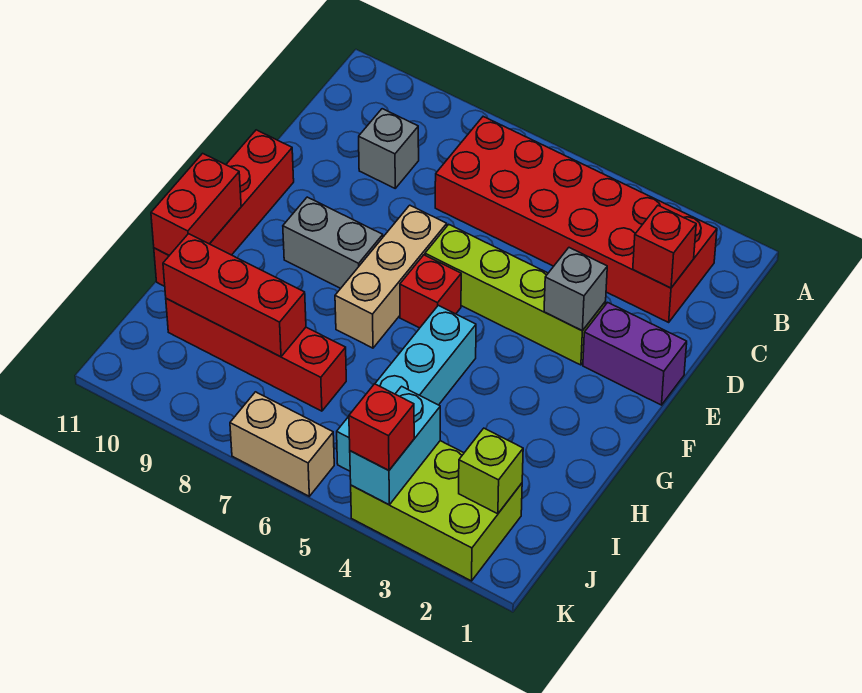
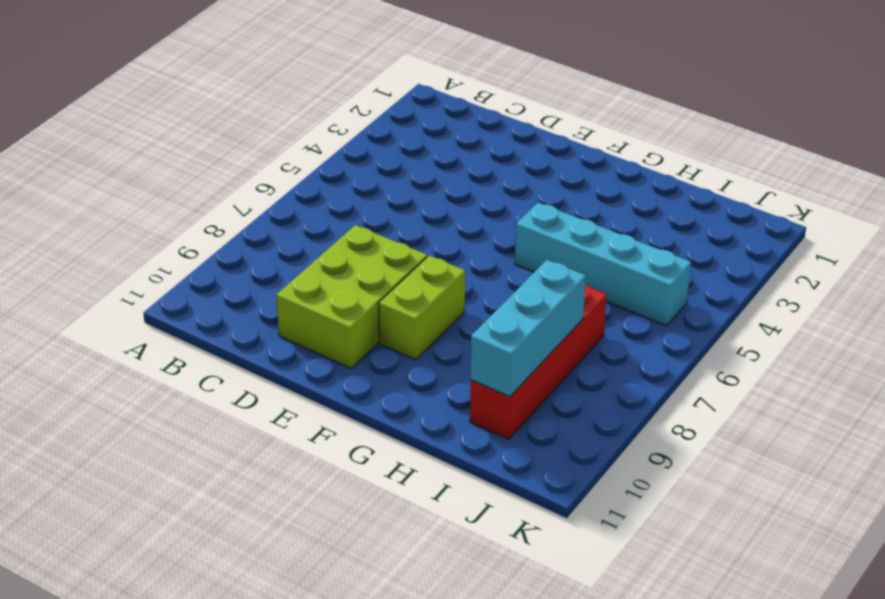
lime brick D8:E10 level 1 -> lime brick J2:K4 level 1
lime brick F8:F9 level 1 -> grey brick F8:F9 level 1
cyan brick I8:I10 level 2 -> red brick I8:I10 level 2
none -> red brick B2:C7 level 1
none -> grey brick C9 level 1
none -> purple brick E1:E2 level 1

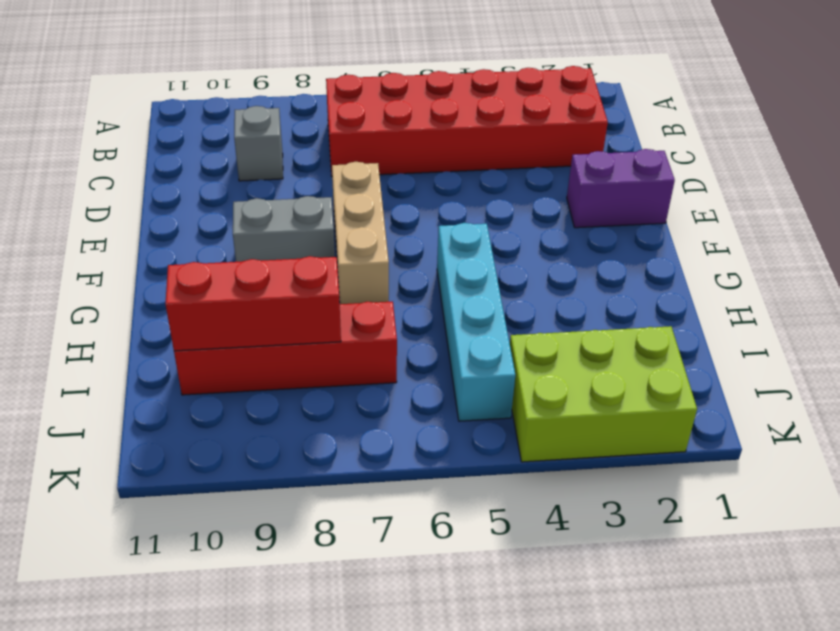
none -> lime brick E3:E6 level 1
none -> red brick E11:H11 level 1
none -> red brick F6 level 1

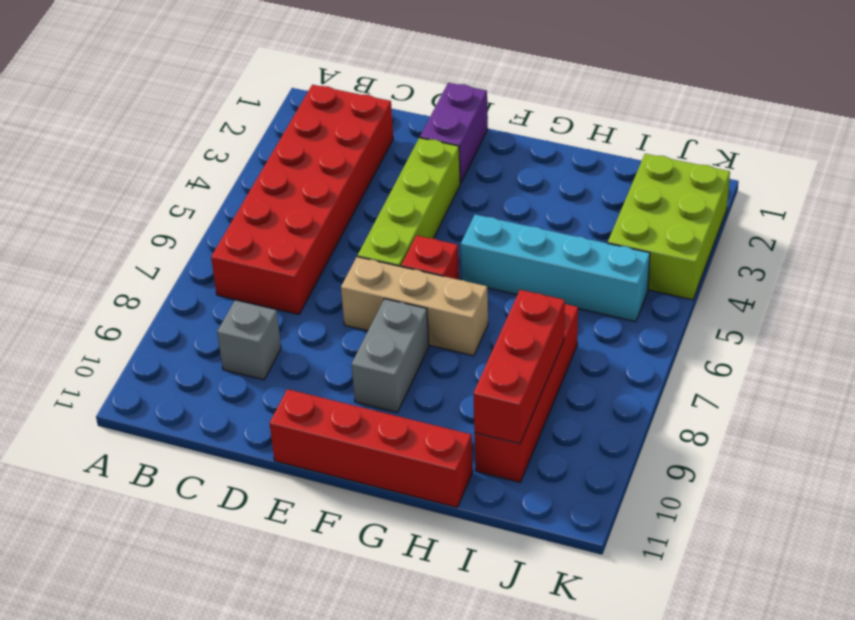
none -> tan brick K6:K7 level 1
none -> red brick C2 level 2
none -> grey brick E3 level 2

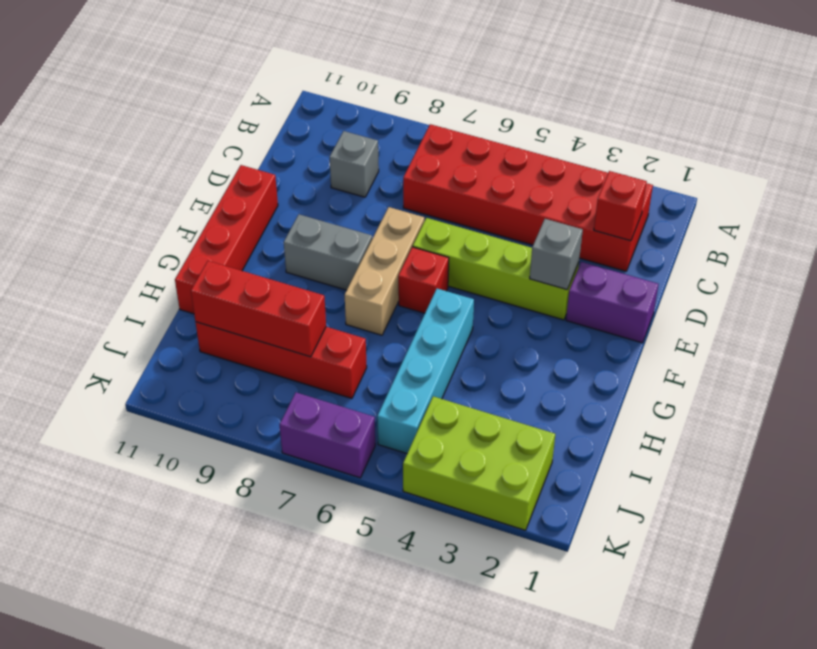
purple brick K6:K7 level 1 -> tan brick K6:K7 level 1
none -> red brick G11:H11 level 2
none -> lime brick J2 level 2
none -> cyan brick J4:K4 level 2

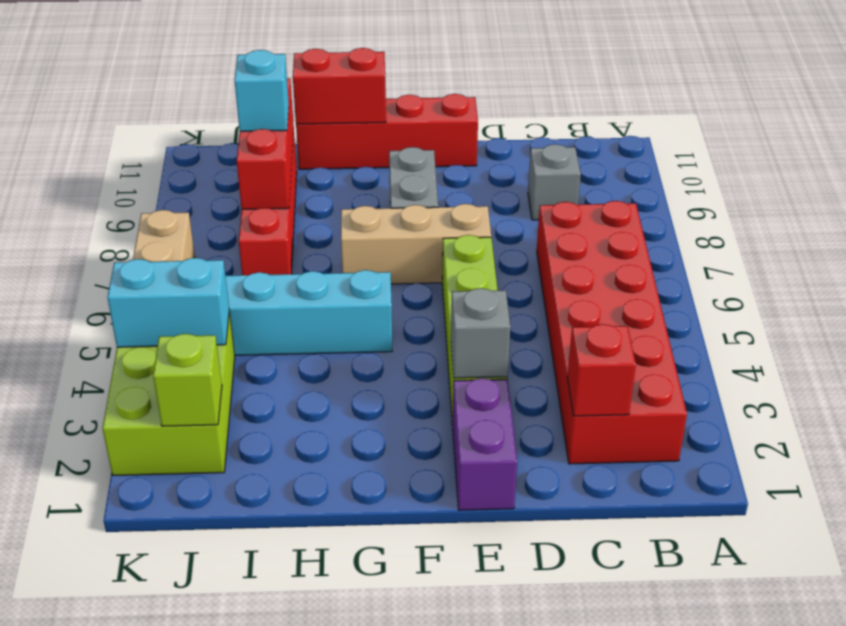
cyan brick I9 level 3 -> none
none -> red brick F6 level 1
none -> red brick K4 level 3

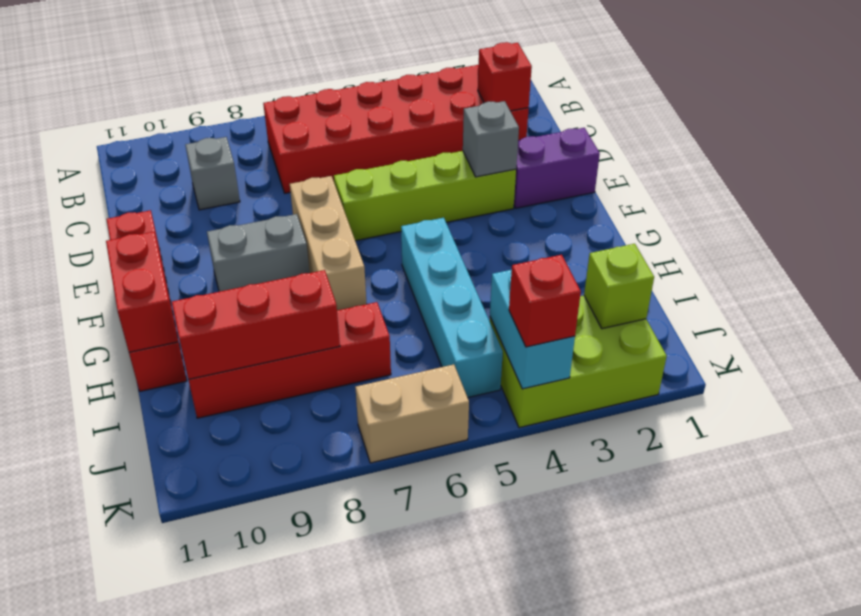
none -> red brick F6 level 1

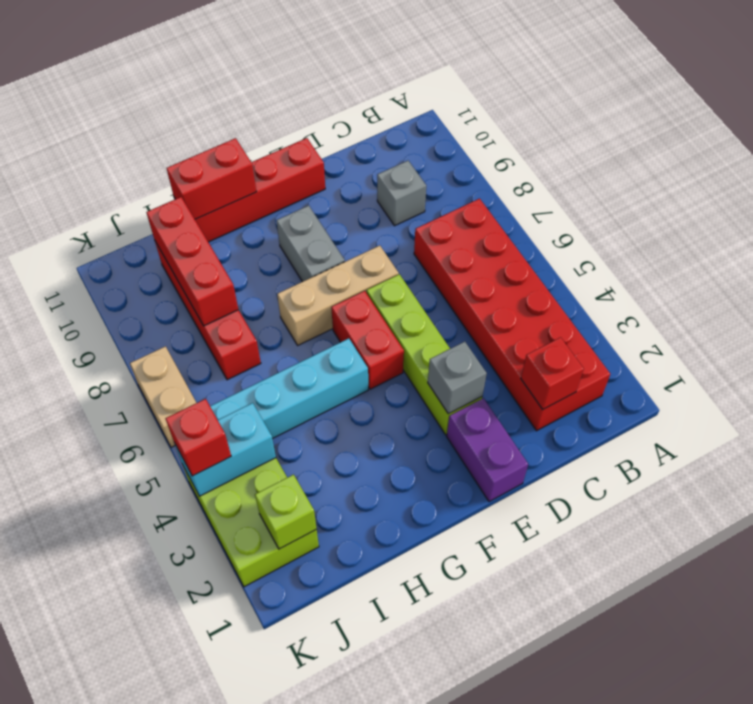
red brick F5:F6 level 1 -> red brick F6 level 1

